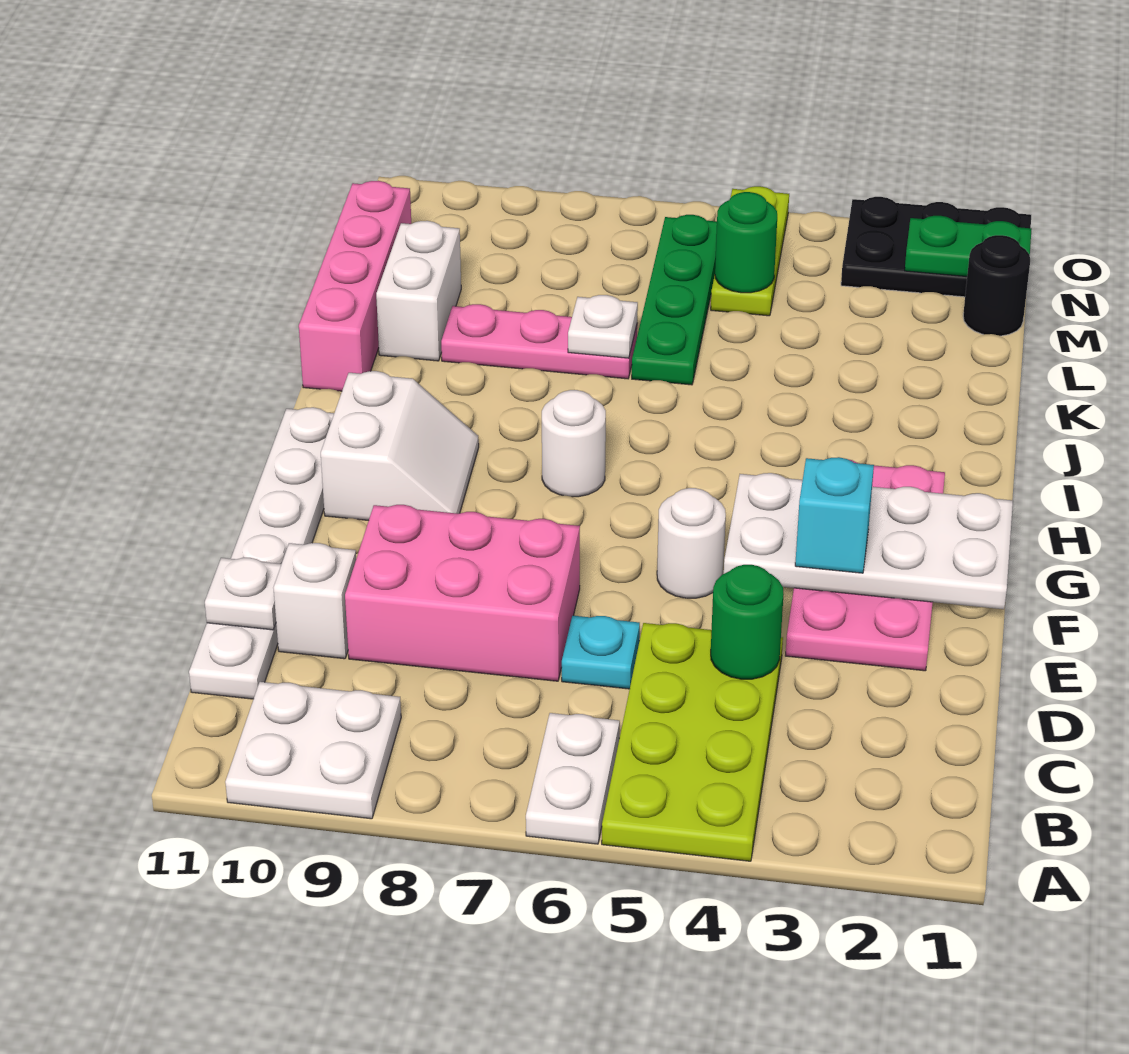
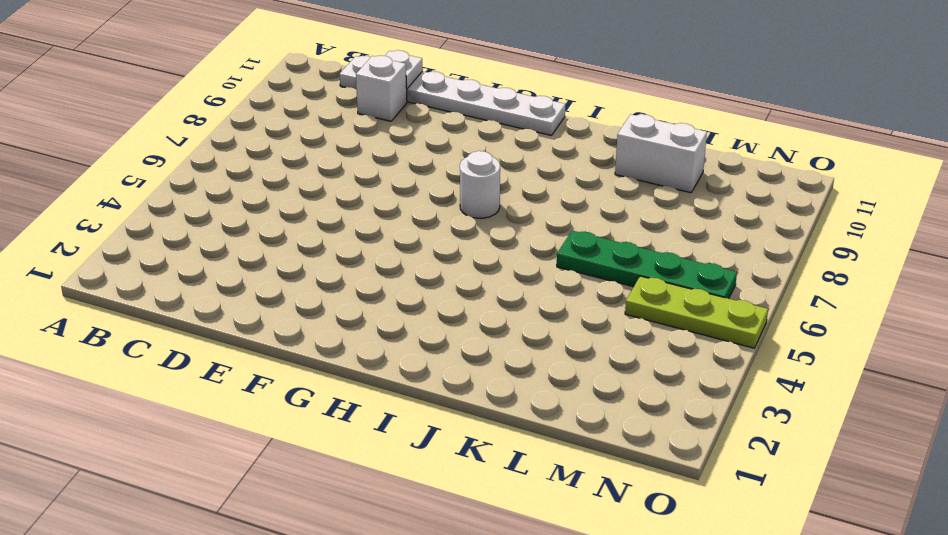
none -> lime plate A4:D5 level 1
none -> white plate A6:B6 level 1
none -> white plate A9:B10 level 1

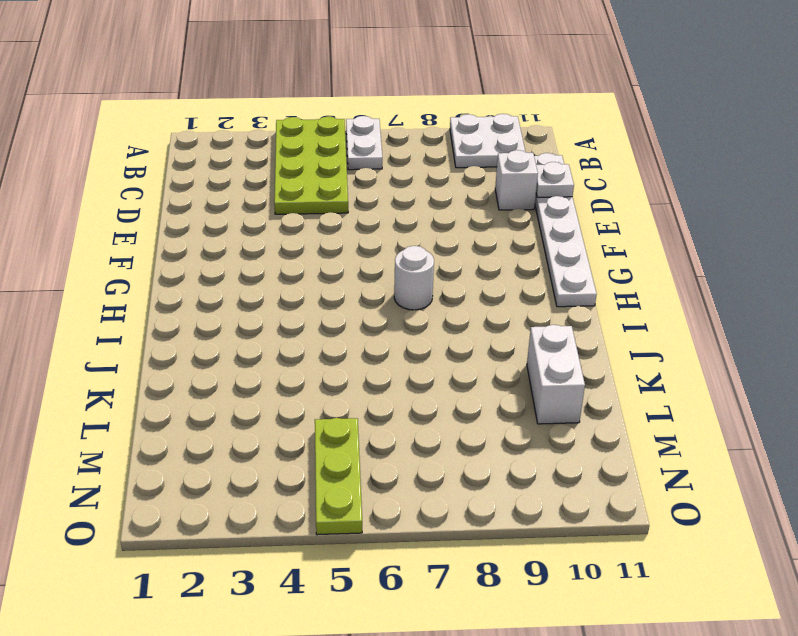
none -> cyan plate D6 level 1
none -> pink brick D7:E9 level 1
none -> pink plate E2:H3 level 1

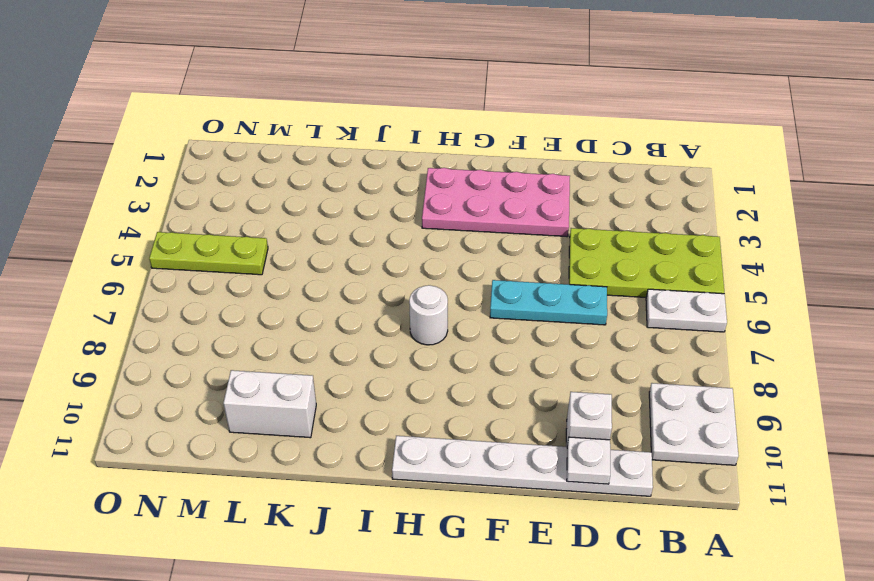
cyan plate D6:F6 level 1 -> cyan plate D6 level 1
none -> pink brick D7:E9 level 1
none -> white round brick F5 level 1
none -> white slope G9:H10 level 1 top 10

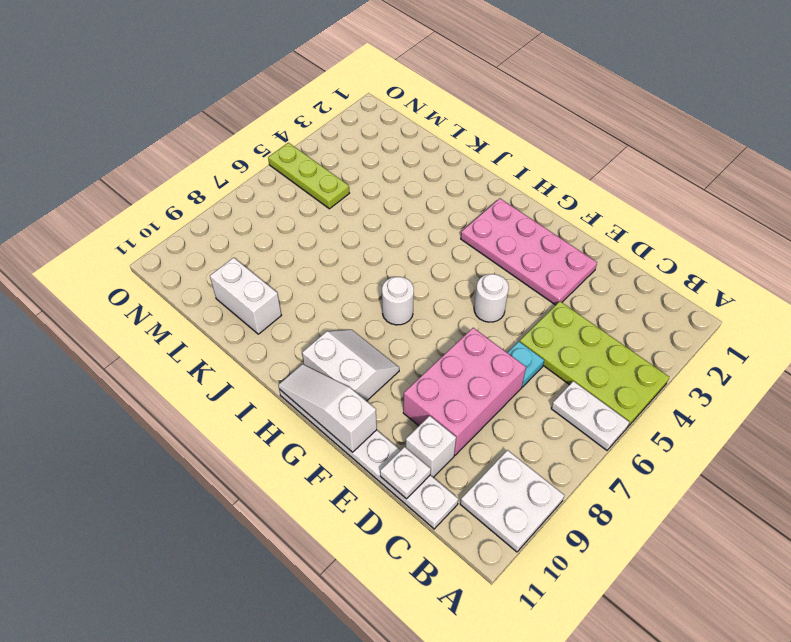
white slope F11:H11 level 2 top F -> none
none -> pink brick J11:M11 level 1
none -> green plate K6:N6 level 1
none -> pink plate K7:K9 level 1

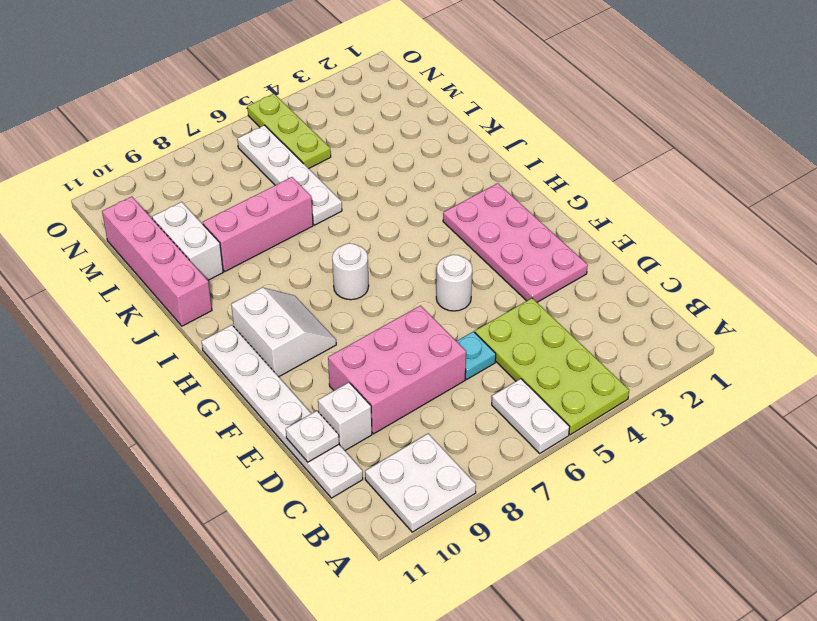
white plate K6:N6 level 1 -> green plate K6:N6 level 1
pink brick K7:K9 level 1 -> pink plate K7:K9 level 1
none -> black round brick M1 level 1
none -> black plate N1:O3 level 1
none -> green round brick D4 level 2

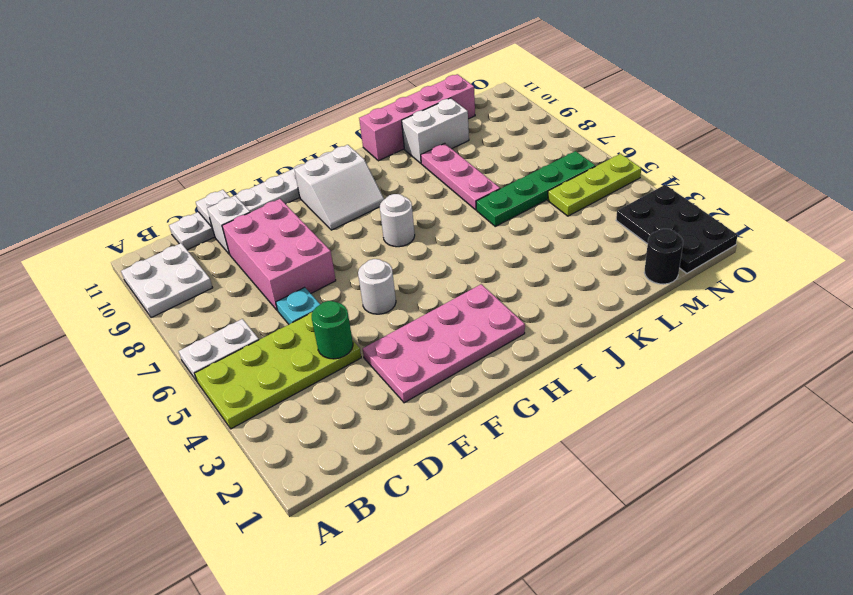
none -> white plate F1:G4 level 2
none -> white plate K7 level 2
none -> green round brick M5 level 2

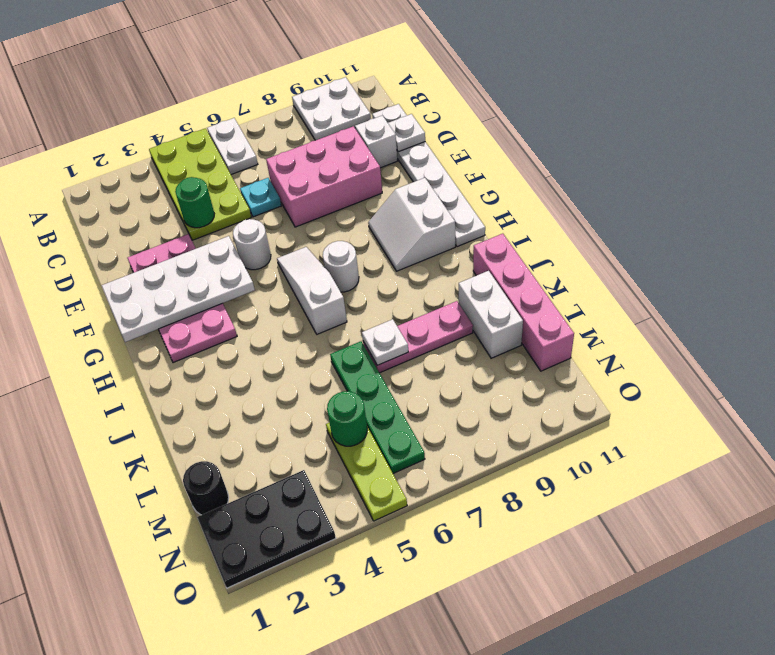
white slope G6:I6 level 1 top I -> none
none -> green plate N1:N2 level 2
none -> cyan brick F3 level 3

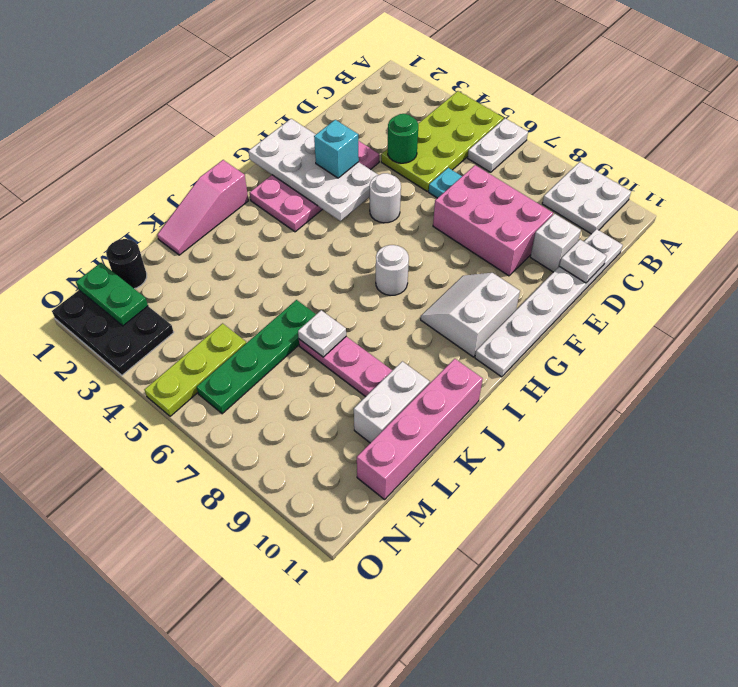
pink slope I1:K1 level 1 top I -> none
none -> green round brick M5 level 2

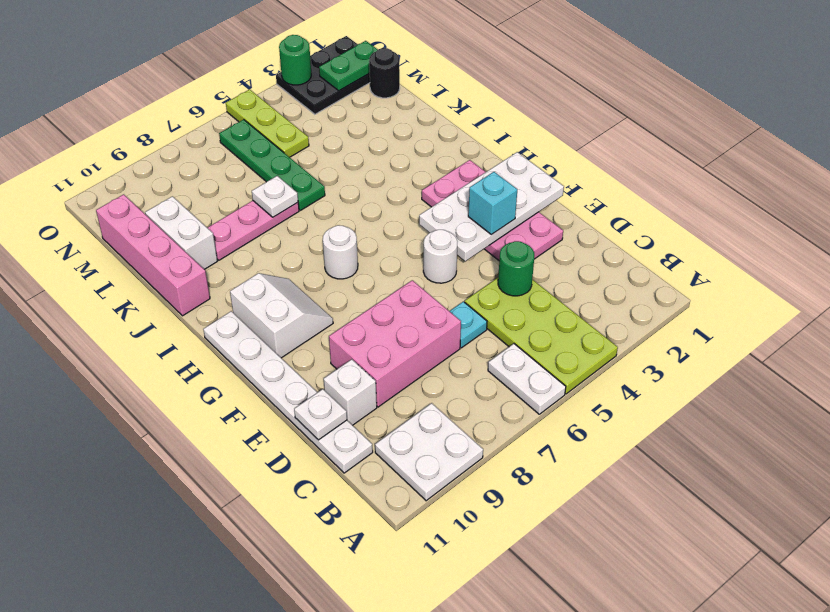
green round brick O3 level 2 -> green round brick M5 level 2

